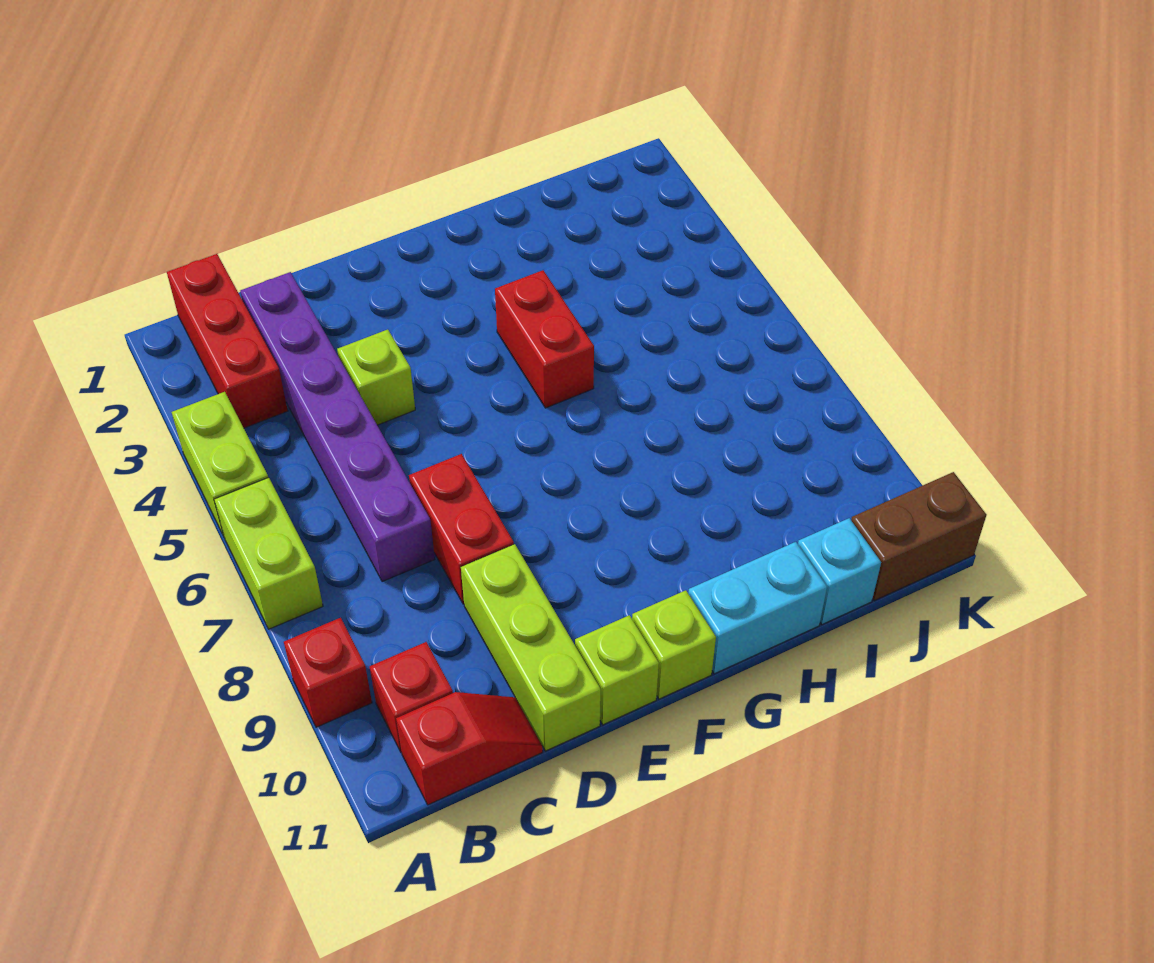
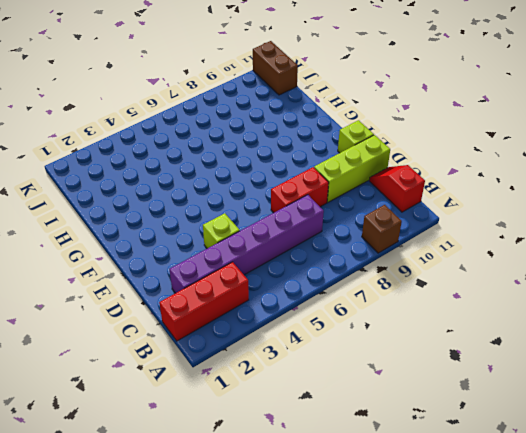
brown brick A9 level 1 -> red brick A9 level 1
none -> lime brick A4:A5 level 1
none -> lime brick A6:A7 level 1
none -> red brick B10 level 1

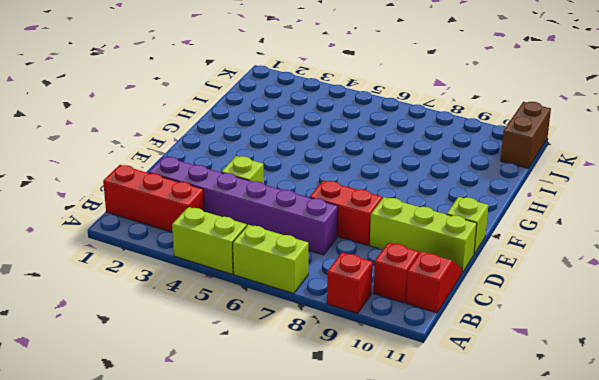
none -> lime brick F11 level 1
none -> red brick G4:G5 level 1
none -> cyan brick G11:H11 level 1

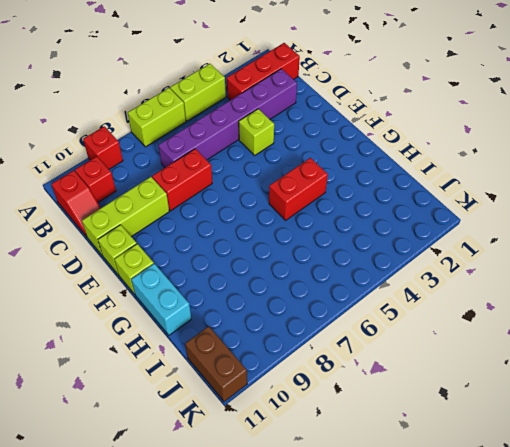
none -> cyan brick I11 level 1

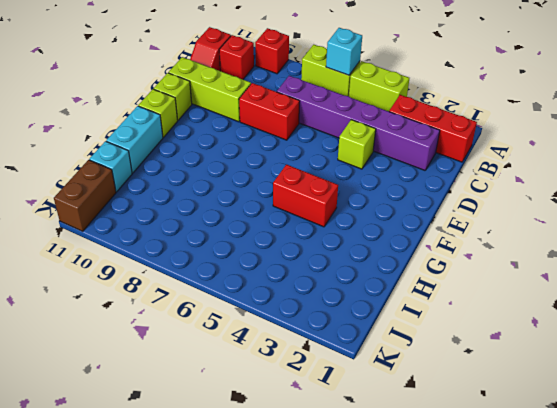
cyan brick A6 level 2 -> none

